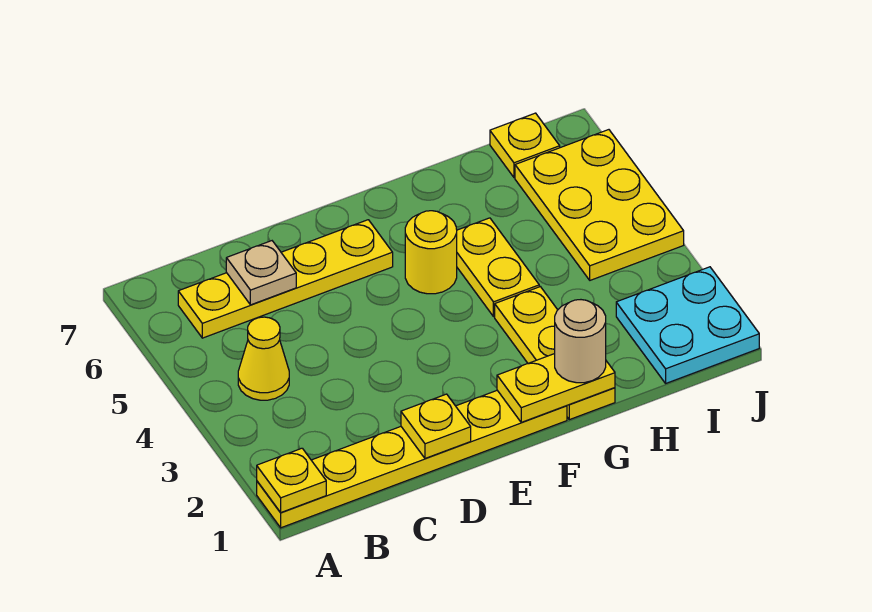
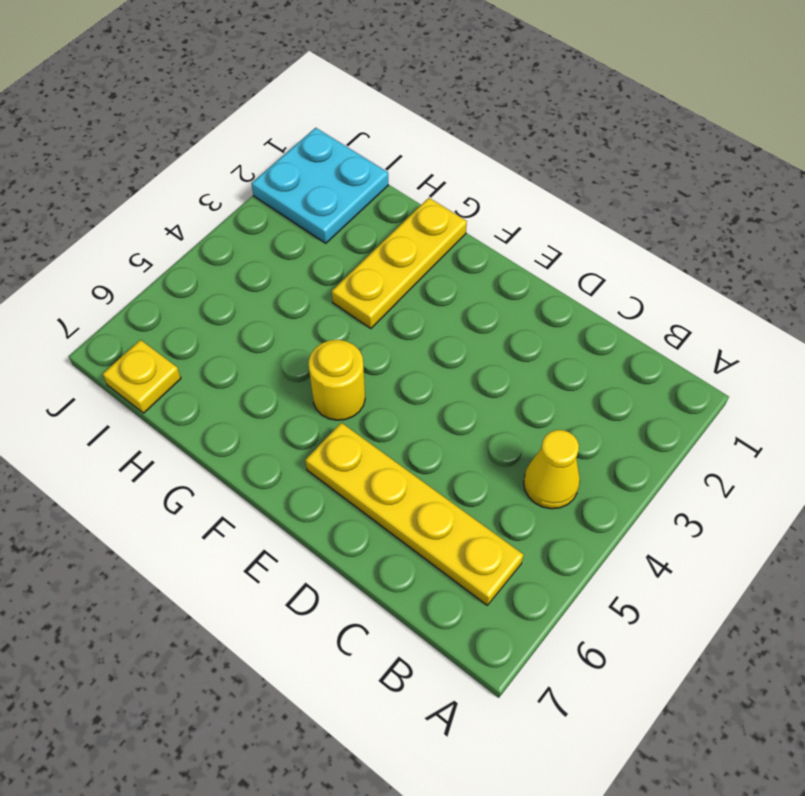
none -> yellow plate A1:F1 level 1
none -> yellow plate G4:G5 level 1
none -> yellow plate I4:J6 level 1

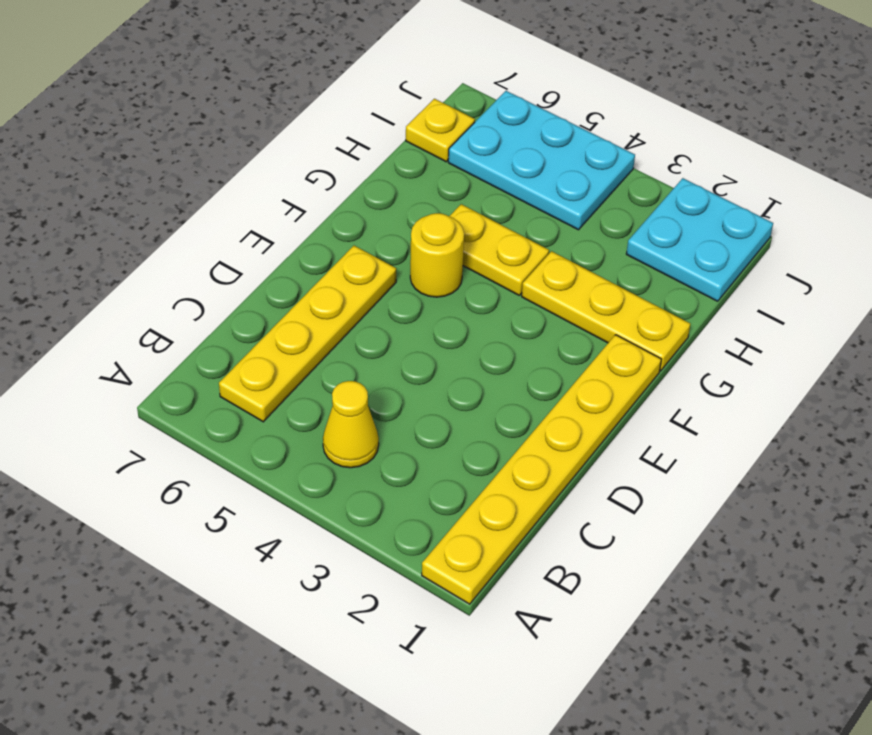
cyan plate I4:J6 level 1 -> yellow plate I4:J6 level 1
none -> yellow plate A1 level 2
none -> tan plate C6 level 2
none -> yellow plate D1 level 2

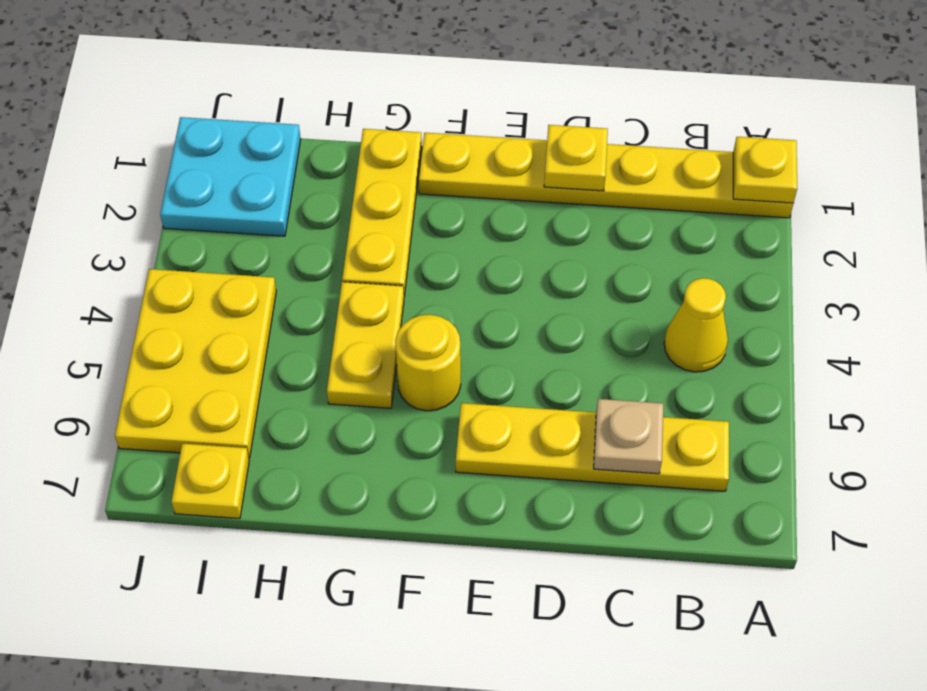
none -> yellow plate F1:G1 level 2
none -> tan round brick G1 level 3

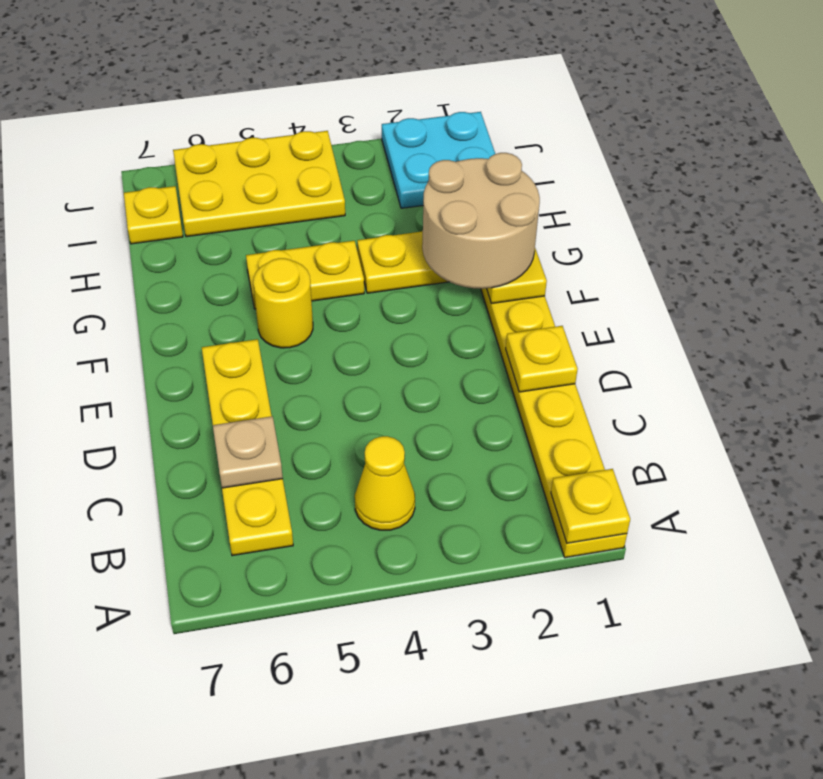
tan round brick F1:G2 level 3 -> tan round brick G1 level 3

